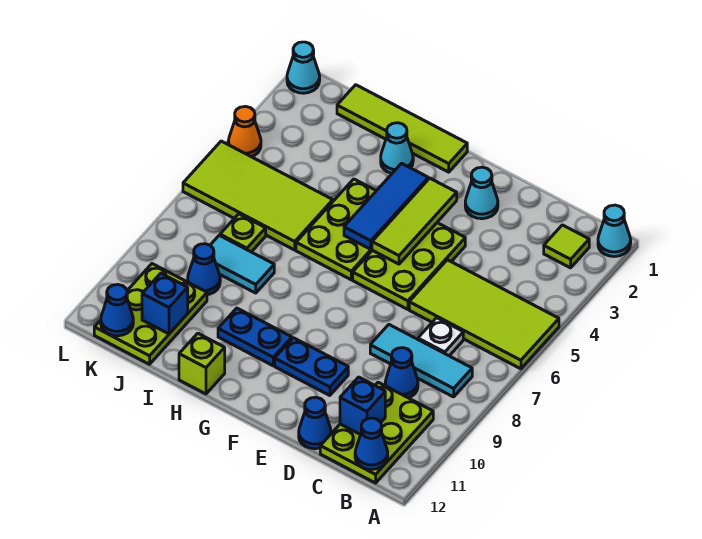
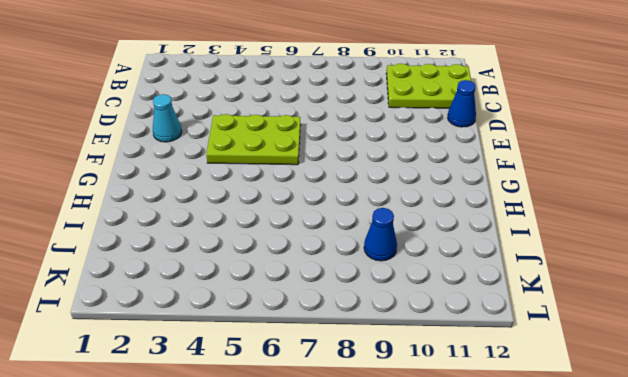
none -> cyan cone A1 level 1
none -> lime tile A5:D6 level 1
none -> lime tile B2 level 1

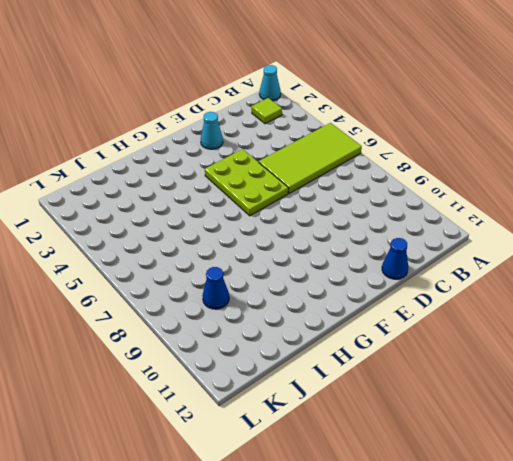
none -> cyan tile B8:D8 level 1
none -> lime plate B10:C12 level 1
none -> white plate C7 level 1

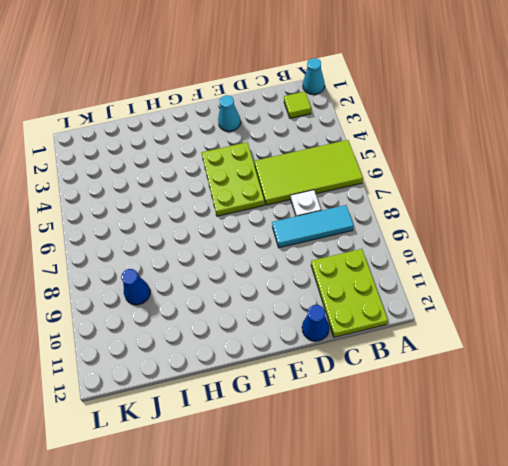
none -> blue cone C9 level 1
none -> blue plate E10:F10 level 1
none -> lime tile G1:J1 level 1

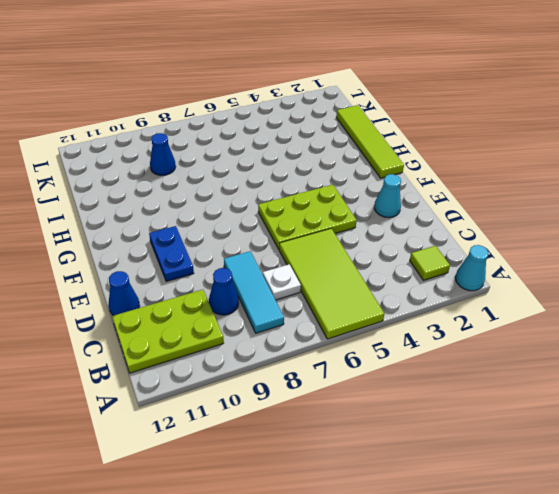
none -> lime plate G4:H6 level 1
none -> blue plate G10:H10 level 1
none -> cyan cone H2 level 1

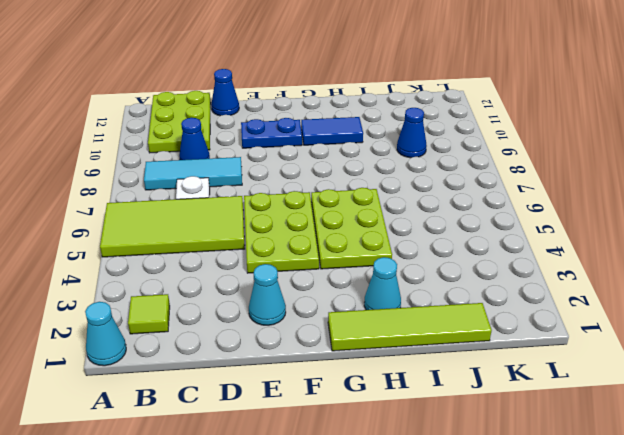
blue tile G10:H10 level 1 -> blue plate G10:H10 level 1
none -> lime brick H12 level 1
none -> lime tile I5:L6 level 1
none -> cyan tile I8:J8 level 1

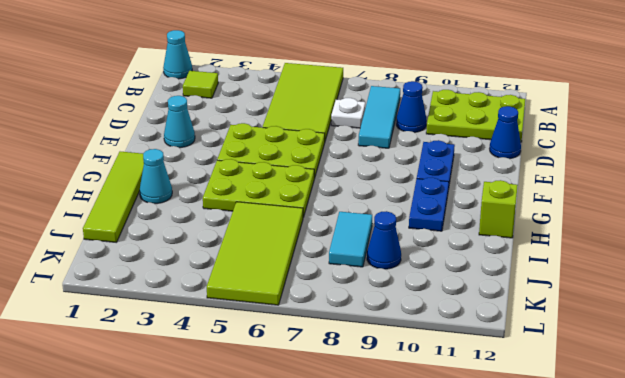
none -> lime plate J7 level 1
none -> lime plate J10:K12 level 1
none -> cyan cone L1 level 1

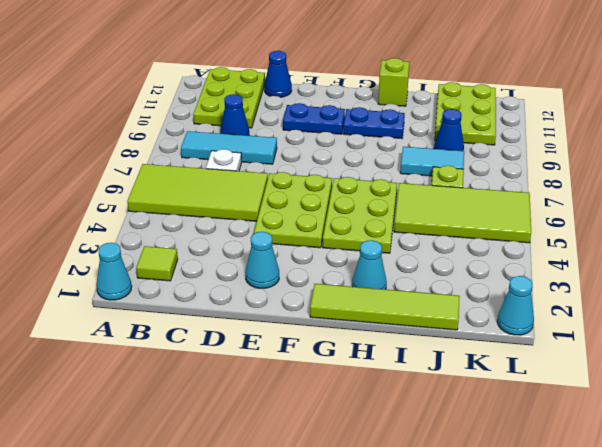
none -> orange cone L4 level 1
none -> blue cone B12 level 2
none -> blue brick C11 level 2

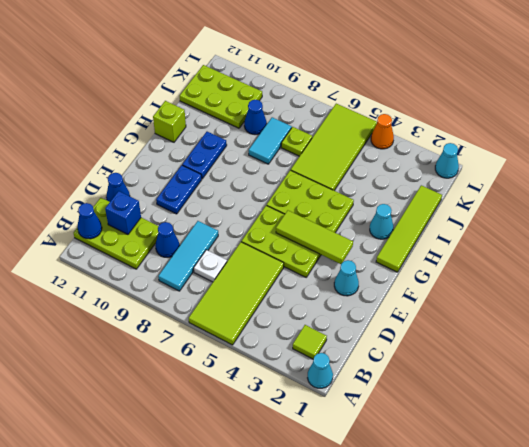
none -> blue tile G3:G5 level 2
none -> blue brick J11 level 2
none -> blue cone K12 level 2

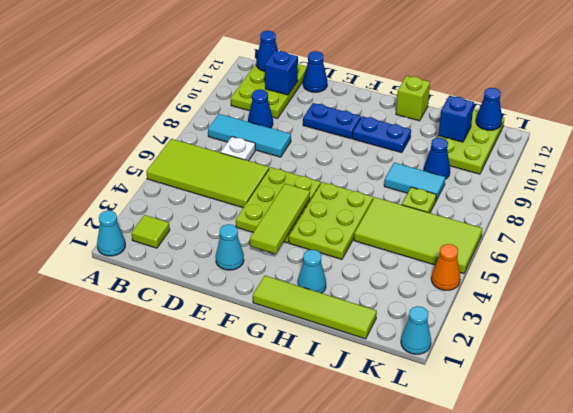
none -> blue tile G3:G5 level 2

